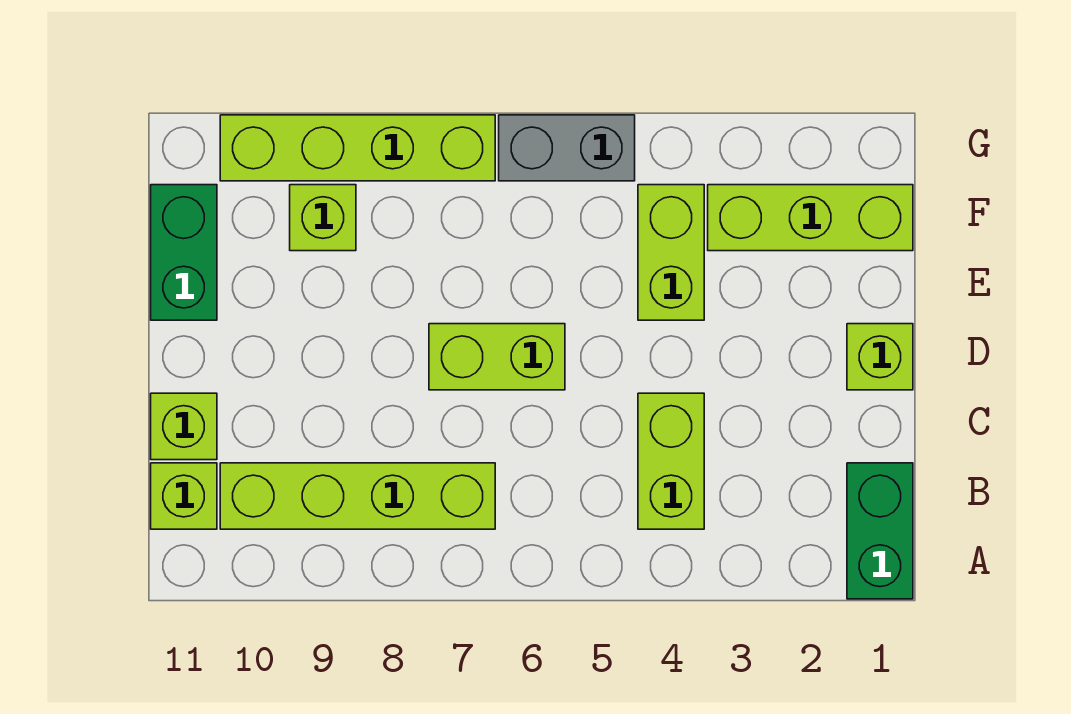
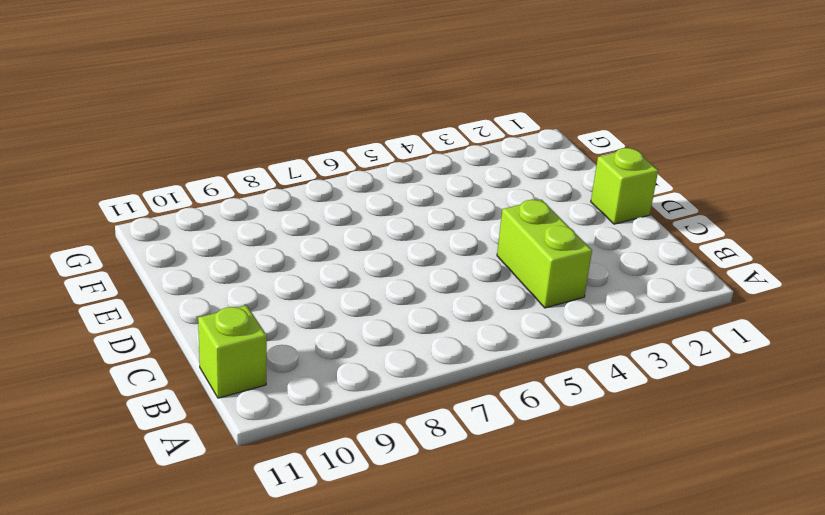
none -> green brick A1:B1 level 1
none -> lime brick B7:B10 level 1
none -> lime brick C11 level 1

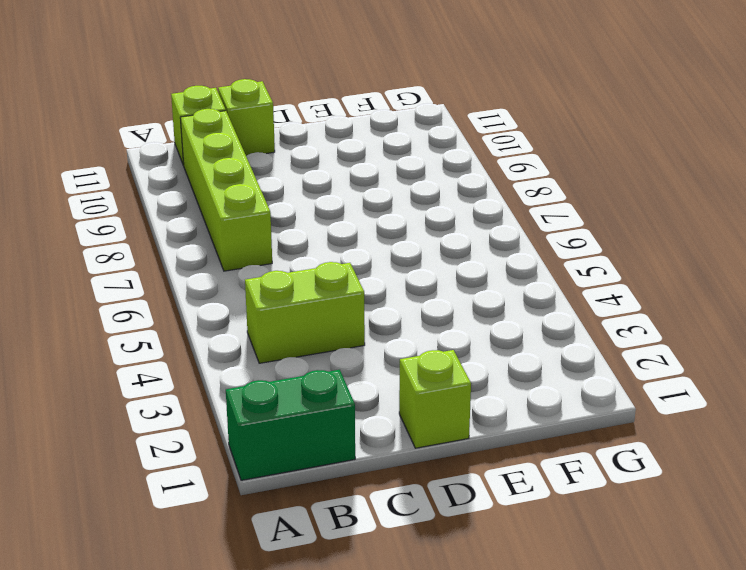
none -> lime brick D6:D7 level 1
none -> lime brick E4:F4 level 1
none -> green brick E11:F11 level 1

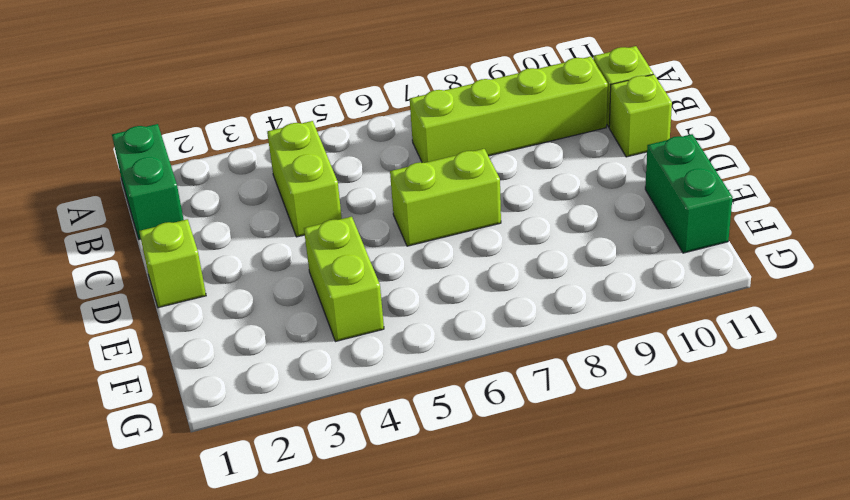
none -> lime brick F1:F3 level 1
none -> lime brick F9 level 1
none -> grey brick G5:G6 level 1

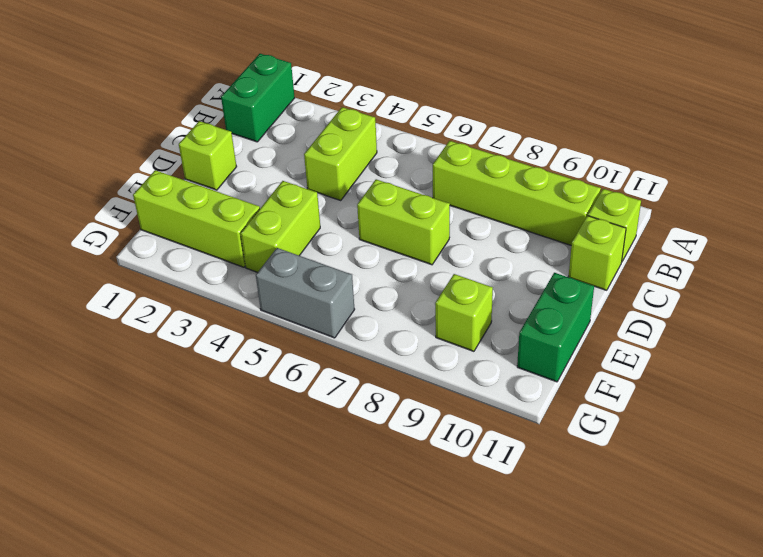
none -> lime brick G7:G10 level 1

